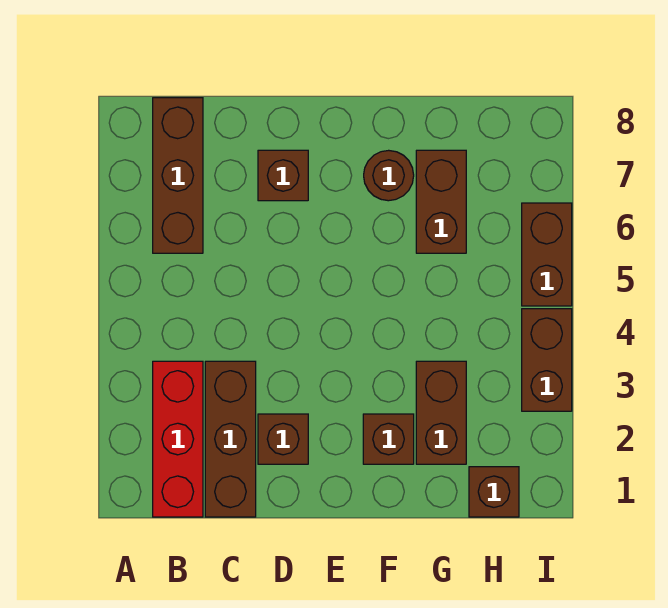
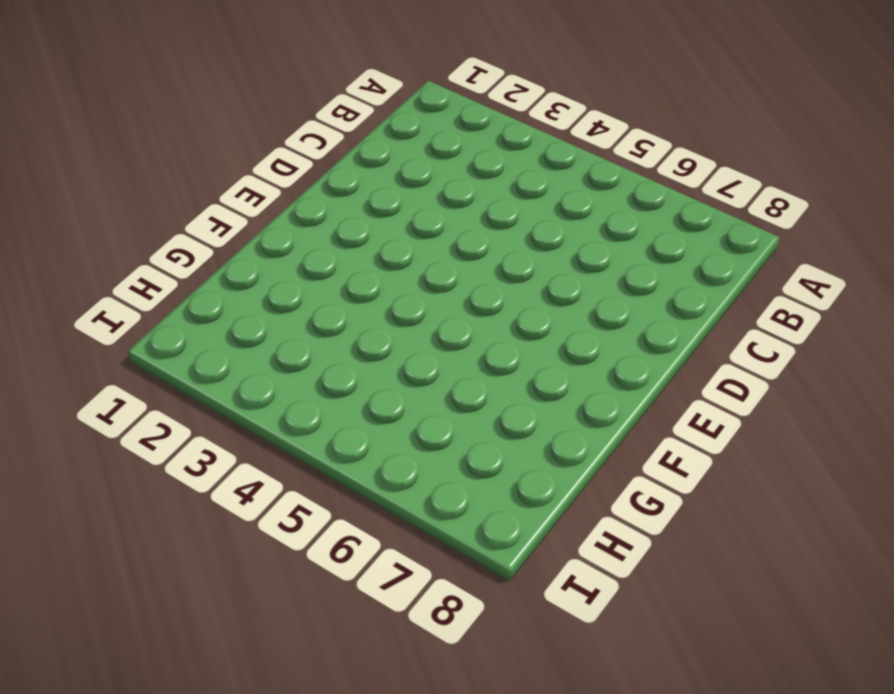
none -> red brick B1:B3 level 1
none -> brown brick B6:B8 level 1
none -> brown brick C1:C3 level 1

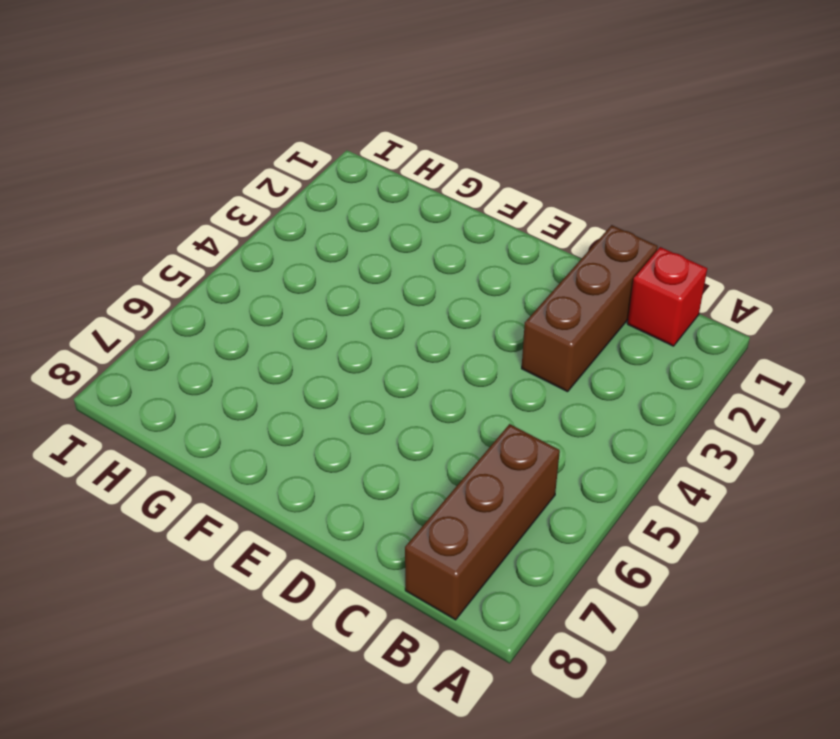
red brick B1 level 1 -> red brick B1:B3 level 1
none -> brown brick D2 level 1
none -> brown brick D7 level 1
none -> brown brick F2 level 1

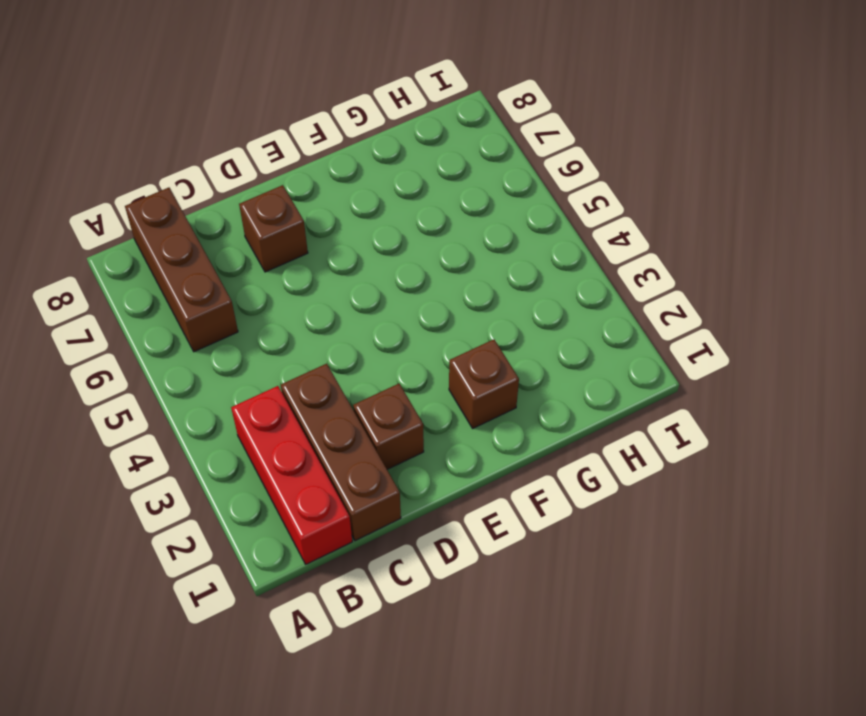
none -> brown round brick F7 level 1
none -> brown brick G2:G3 level 1
none -> brown brick G6:G7 level 1

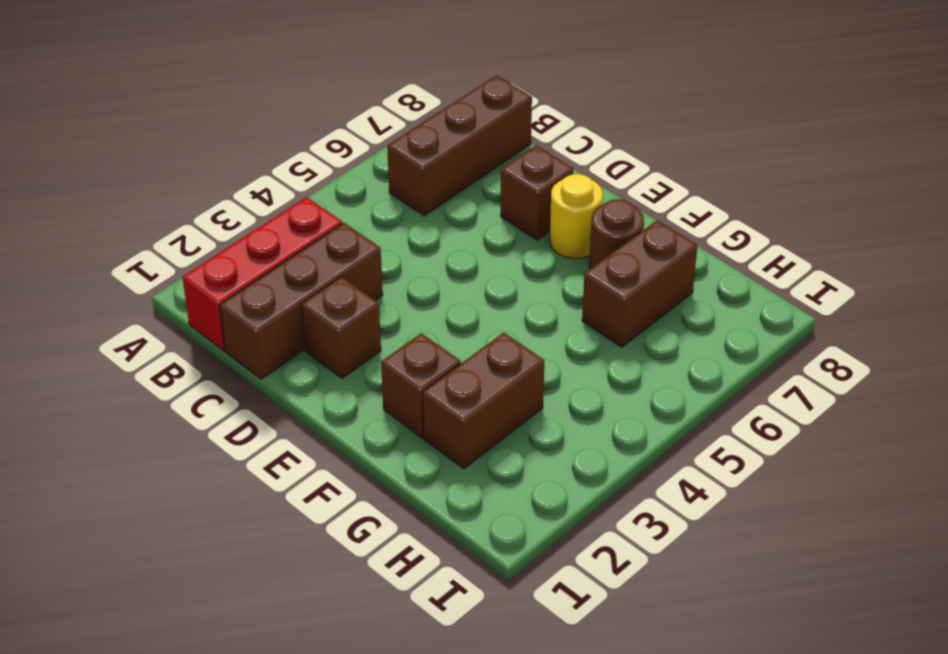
yellow round brick E7 level 1 -> none
none -> brown brick H1 level 1
none -> brown brick I3:I4 level 1
none -> brown brick I5:I6 level 1

